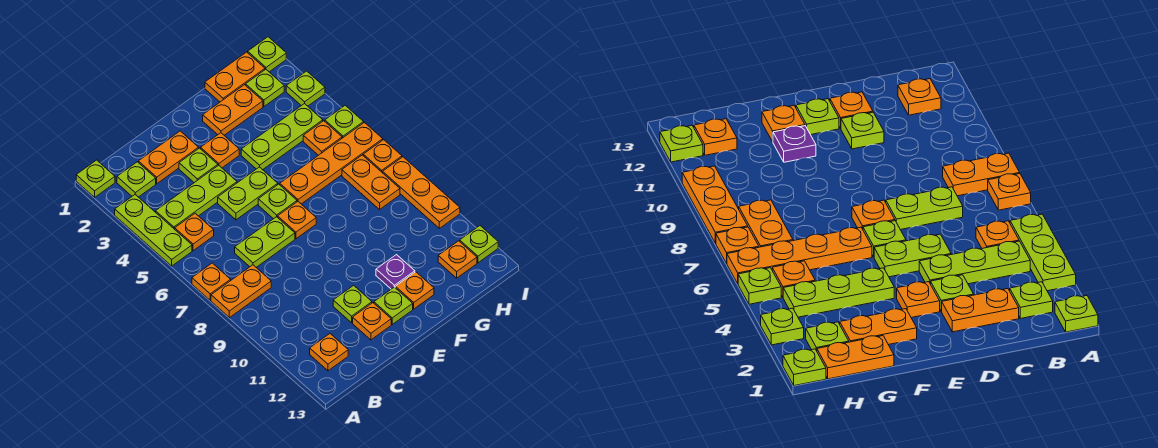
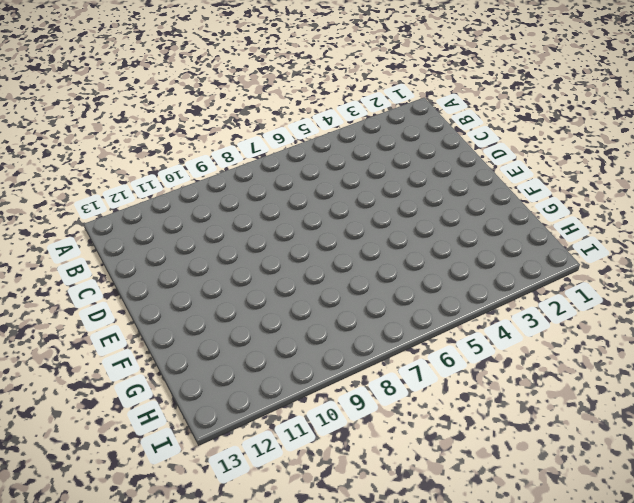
none -> lime plate A1 level 1
none -> lime plate A3:A5 level 1
none -> orange plate A7 level 1
none -> orange plate A8:B8 level 1

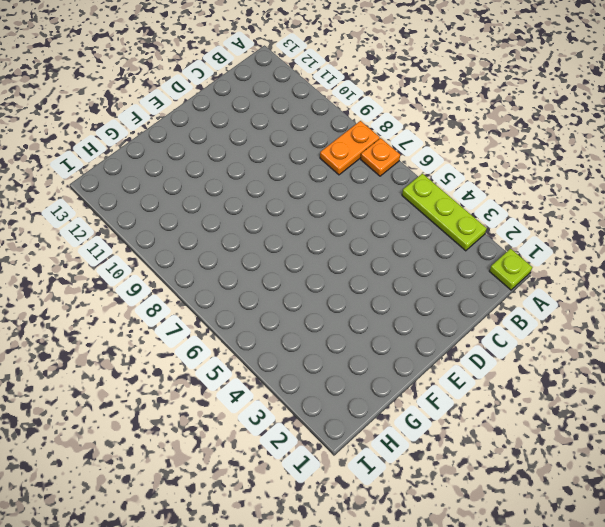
none -> lime plate B2 level 1
none -> lime plate B4:D4 level 1
none -> orange plate B5 level 1
none -> orange plate B12 level 1

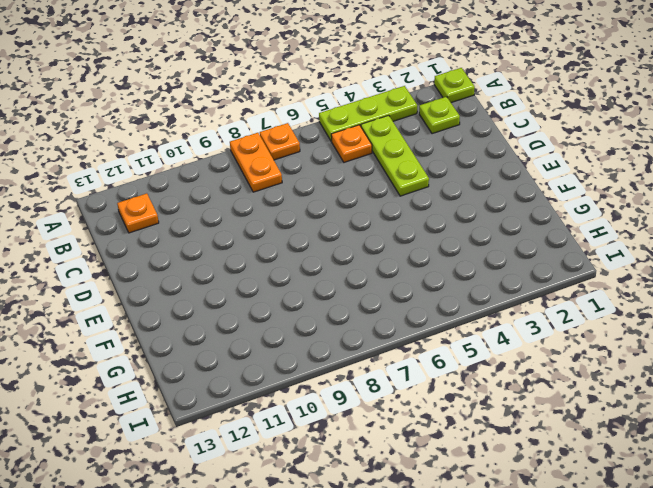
none -> orange plate C2:D2 level 1
none -> lime plate C7:D7 level 1
none -> lime plate D3 level 1
none -> lime plate D5:E5 level 1

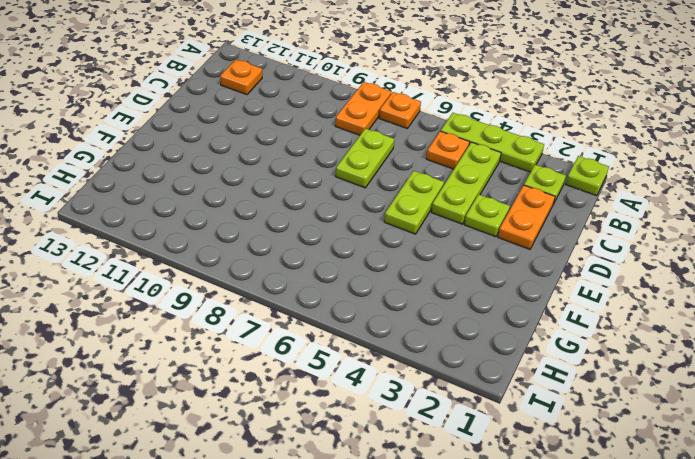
none -> lime plate D11 level 1
none -> orange plate D12 level 1
none -> orange plate E3 level 1
none -> lime plate E6 level 1

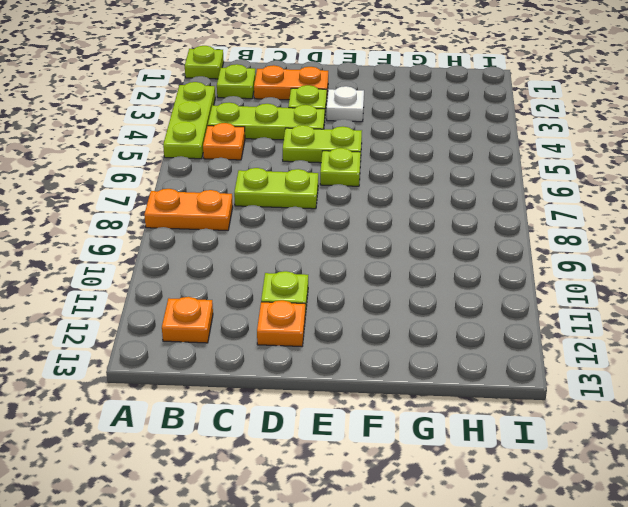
white plate E3 level 1 -> orange plate E3 level 1
none -> orange plate A7 level 1
none -> orange plate E7 level 1
none -> lime plate E12 level 1
none -> orange plate F2:G2 level 1

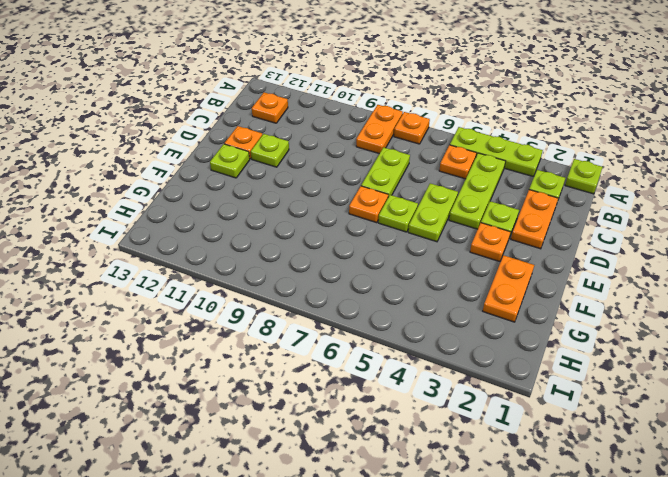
none -> lime plate F4:H4 level 1
none -> orange plate F6:I6 level 1
none -> purple plate F11 level 1
none -> orange plate F12 level 1

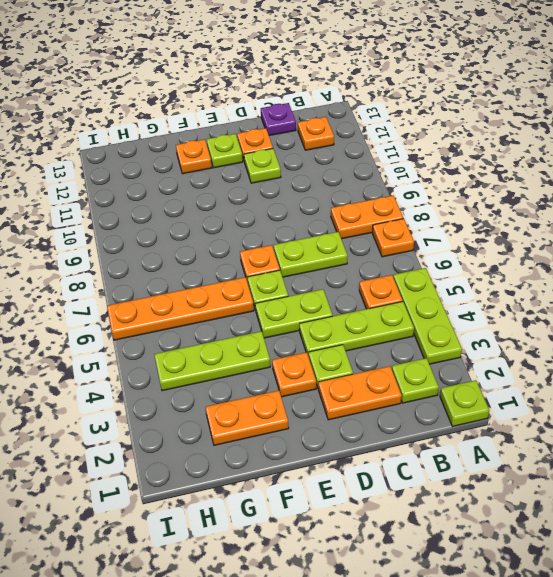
purple plate C13 level 1 -> purple plate F11 level 1
none -> orange plate G1:H1 level 1
none -> lime plate H2 level 1
none -> orange plate H5 level 1
none -> orange plate H7:H8 level 1

